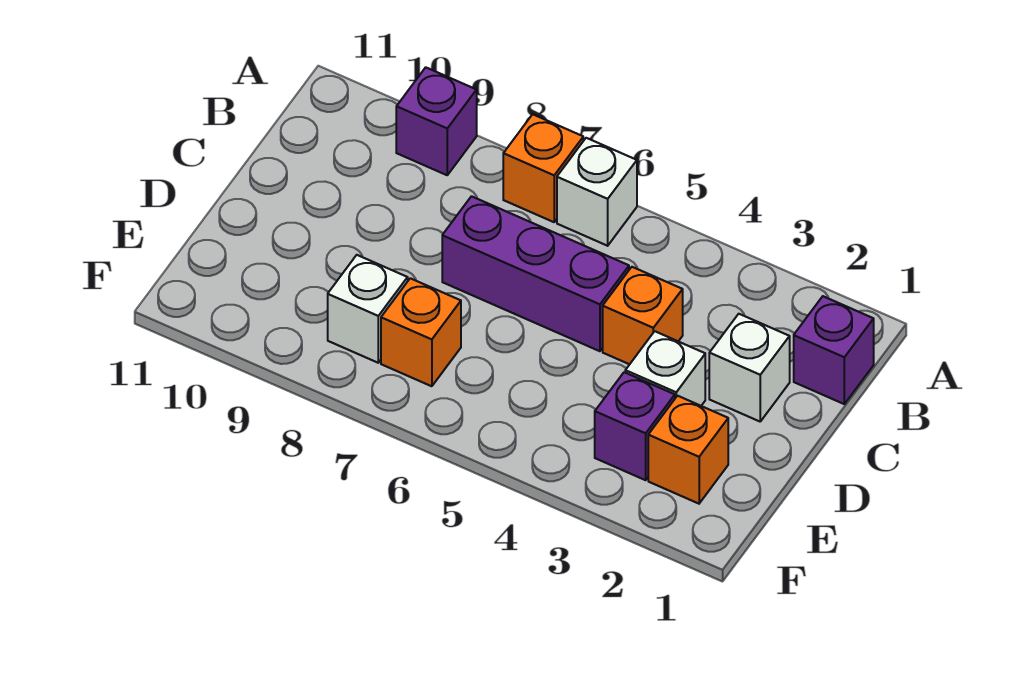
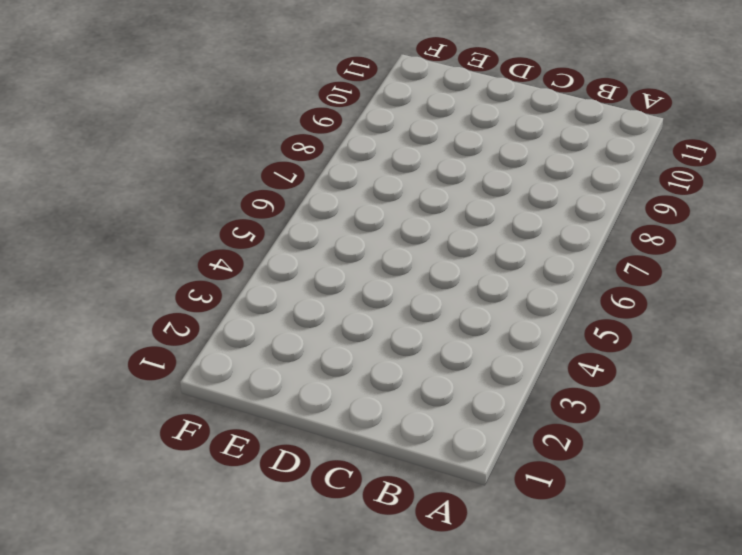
none -> white brick A6 level 1
none -> orange brick A7 level 1
none -> purple brick A9 level 1

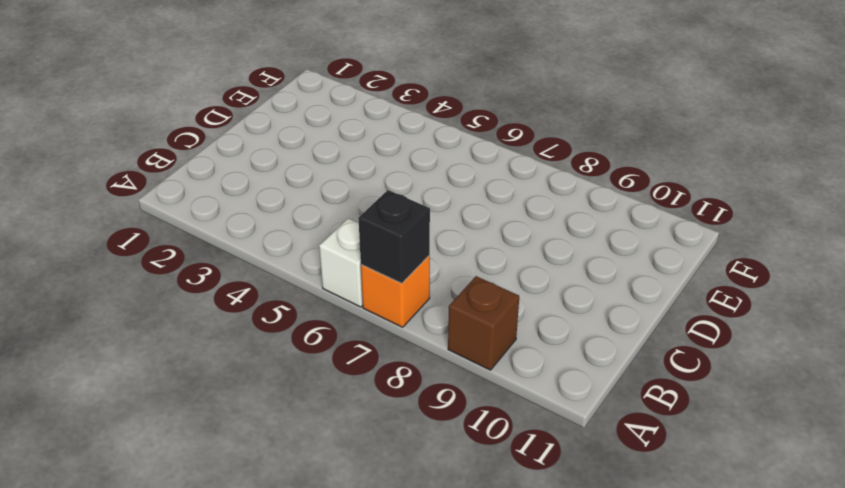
black brick A7 level 2 -> none
brown brick A9 level 1 -> purple brick A9 level 1
none -> purple brick B1 level 1
none -> white brick C2 level 1
none -> orange brick C4 level 1

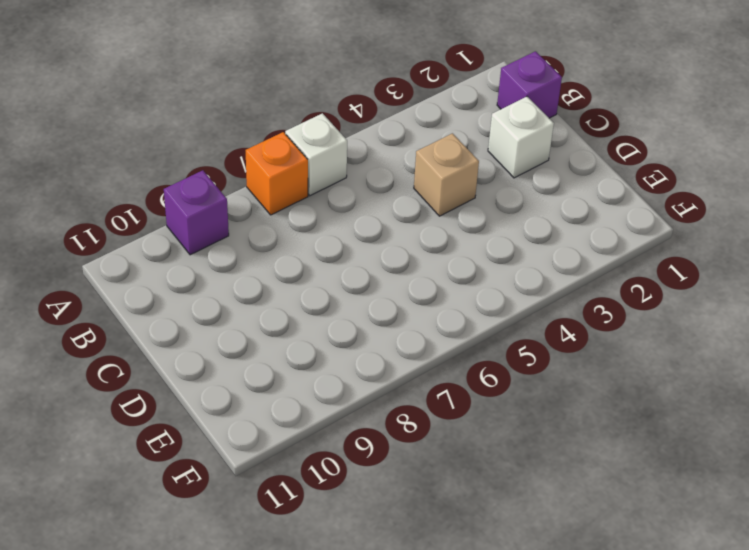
tan brick C4 level 1 -> orange brick C4 level 1
none -> purple brick C5:C7 level 1
none -> white brick D3 level 1
none -> orange brick E2 level 1

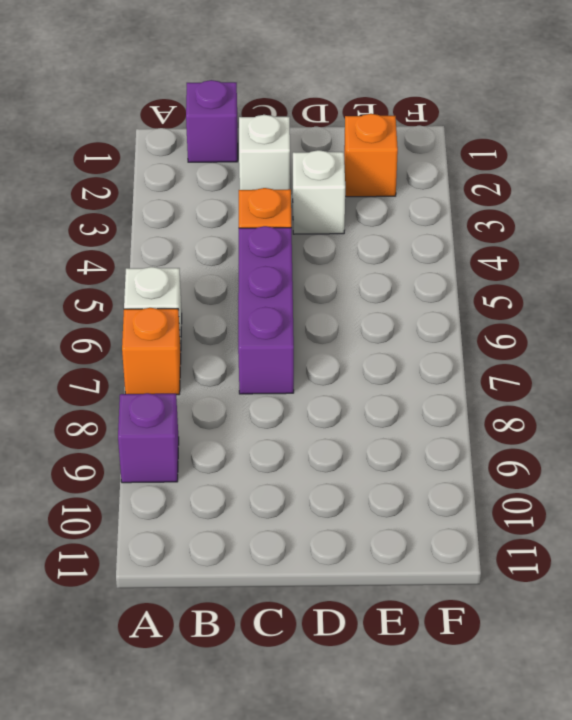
none -> purple brick E3 level 1
none -> orange brick E7 level 1
none -> white brick E8 level 1

